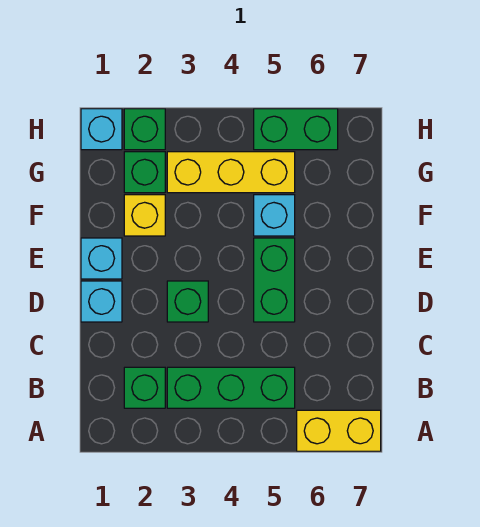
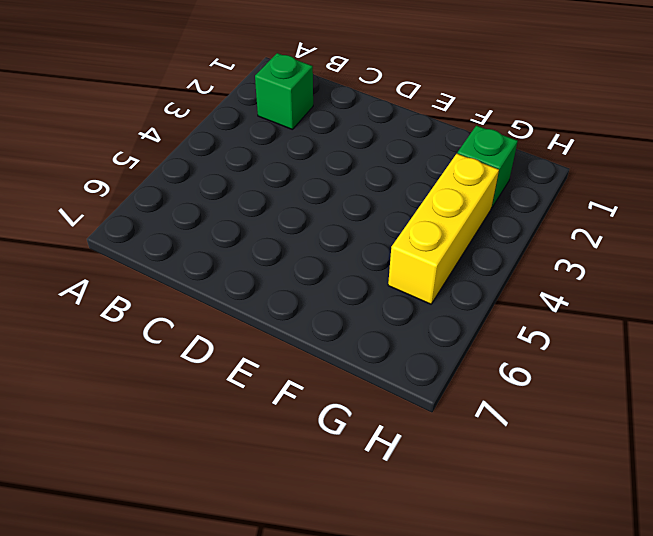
none -> yellow brick A6:A7 level 1
none -> green brick B3:B5 level 1
none -> cyan brick D1 level 1

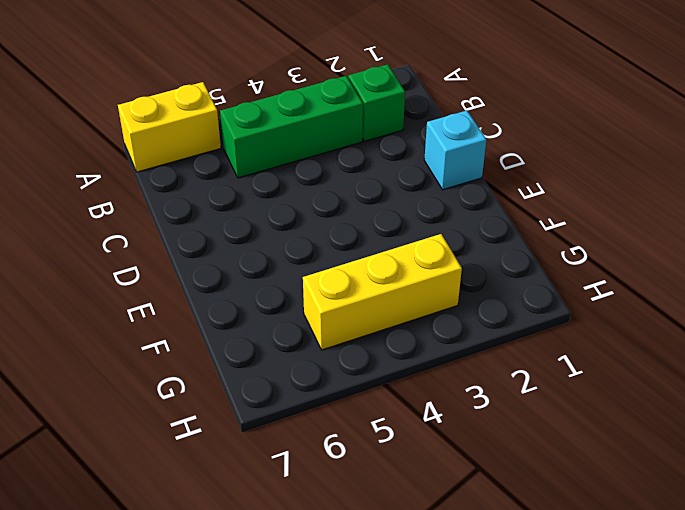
none -> green brick D3 level 1
none -> green brick D5:E5 level 1
none -> cyan brick E1 level 1

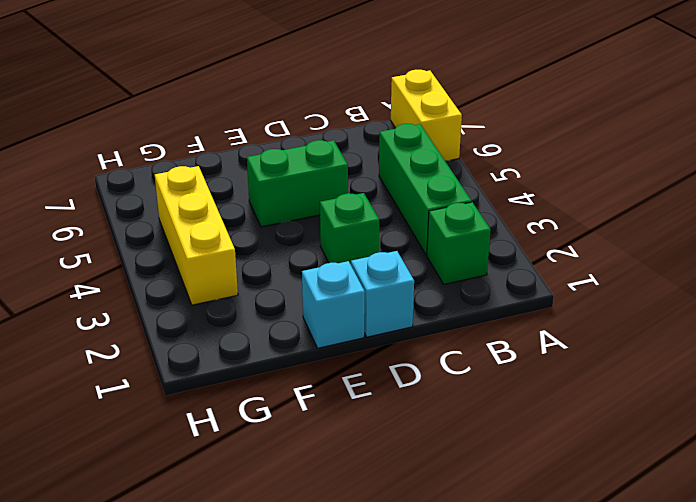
none -> yellow brick F2 level 1
none -> cyan brick F5 level 1
none -> green brick G2 level 1

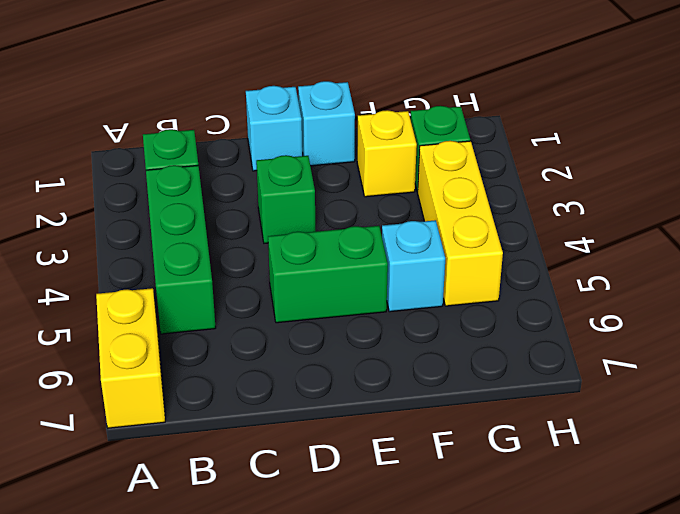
none -> cyan brick H1 level 1
none -> green brick H2 level 1
none -> green brick H5:H6 level 1

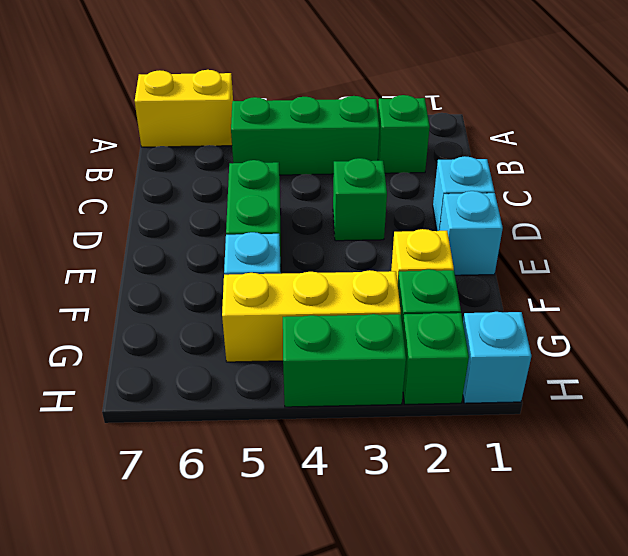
green brick H3:H4 level 1 -> green brick H5:H6 level 1

